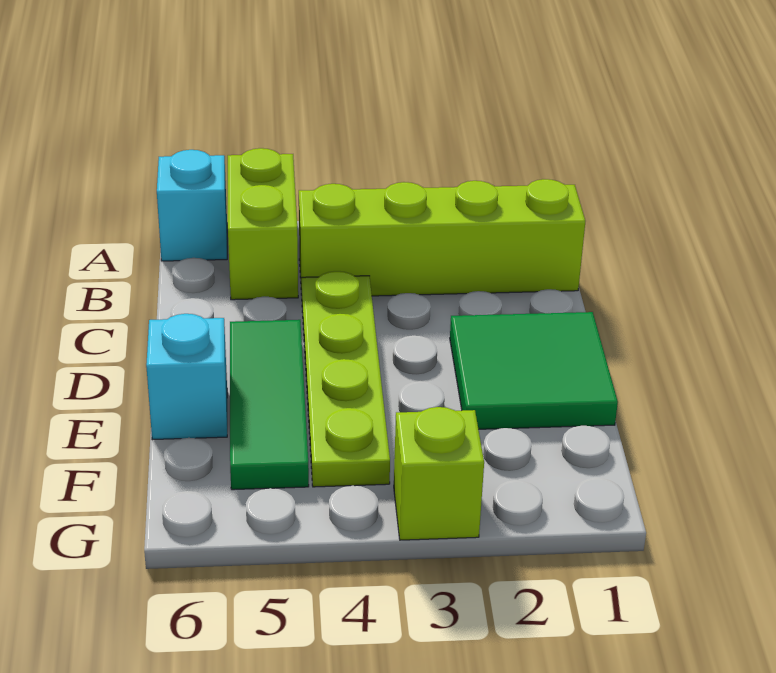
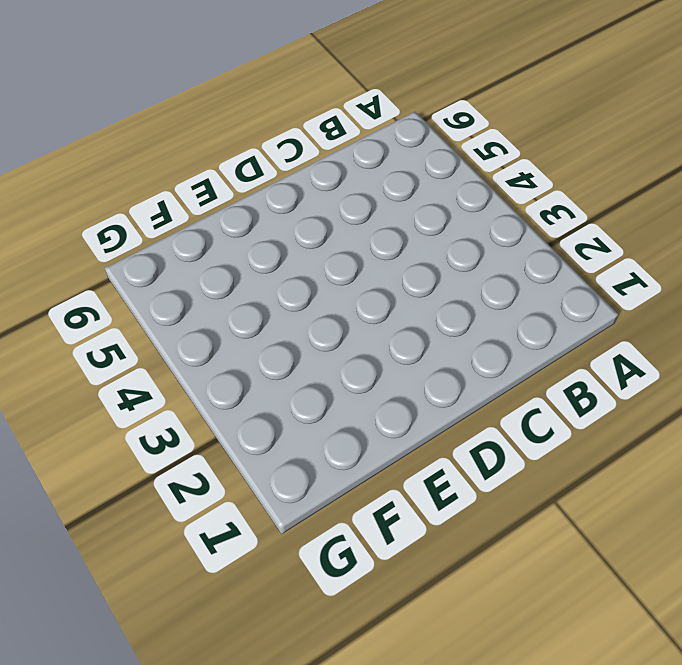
none -> lime brick A5:B5 level 1
none -> cyan brick A6 level 1

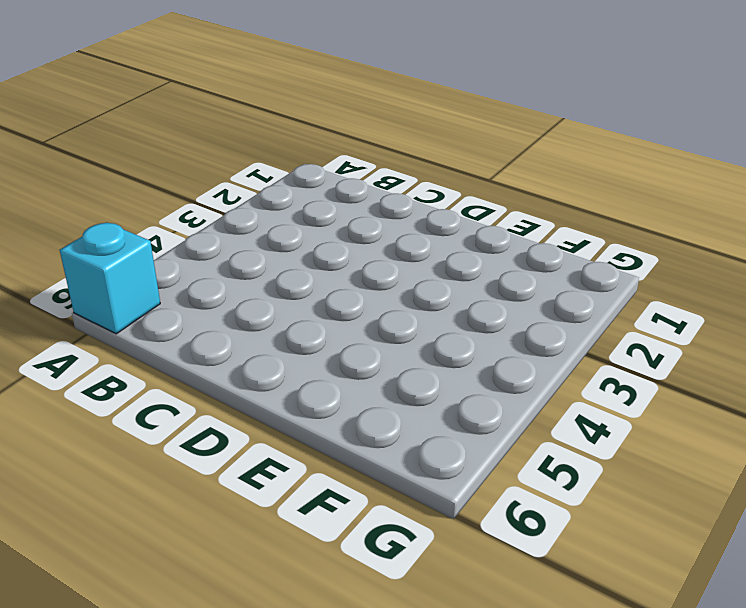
none -> lime brick A5:B5 level 1
none -> lime brick B1:B4 level 1

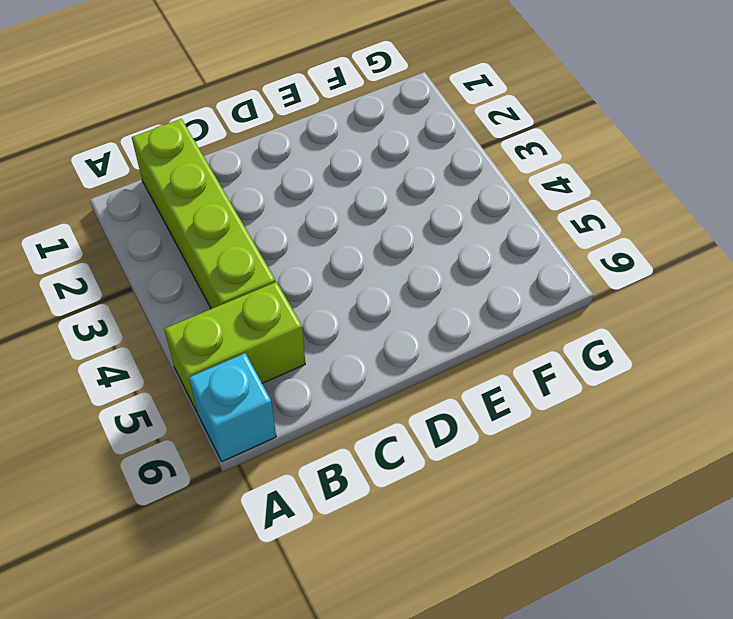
none -> lime plate C4:F4 level 1
none -> green tile D1:E2 level 1

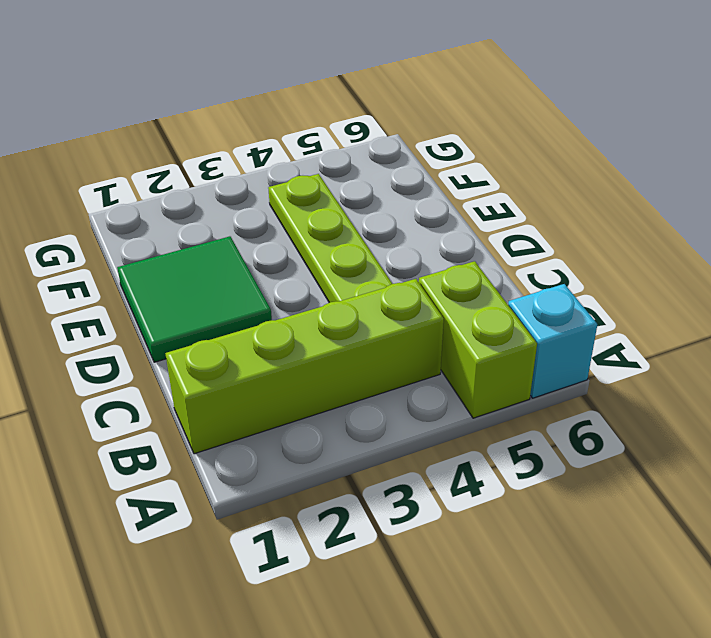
none -> green tile D5:F5 level 1
none -> cyan brick E6 level 1

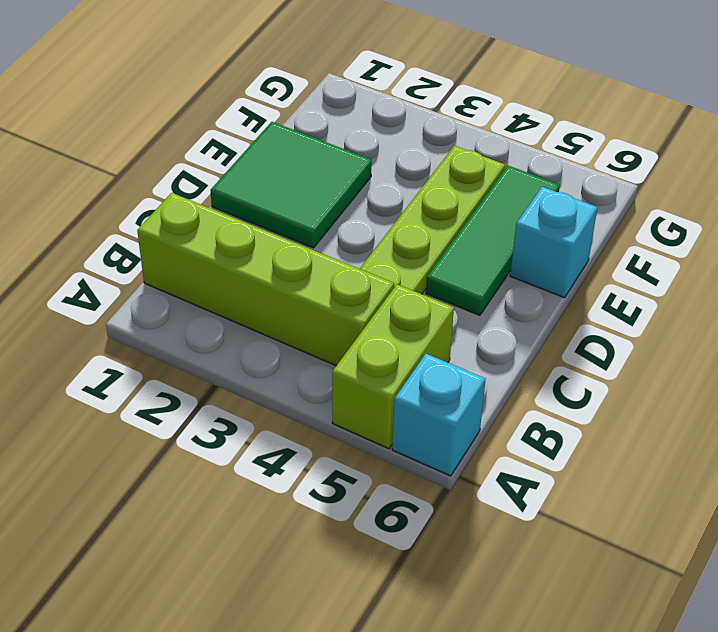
none -> lime brick G3 level 1

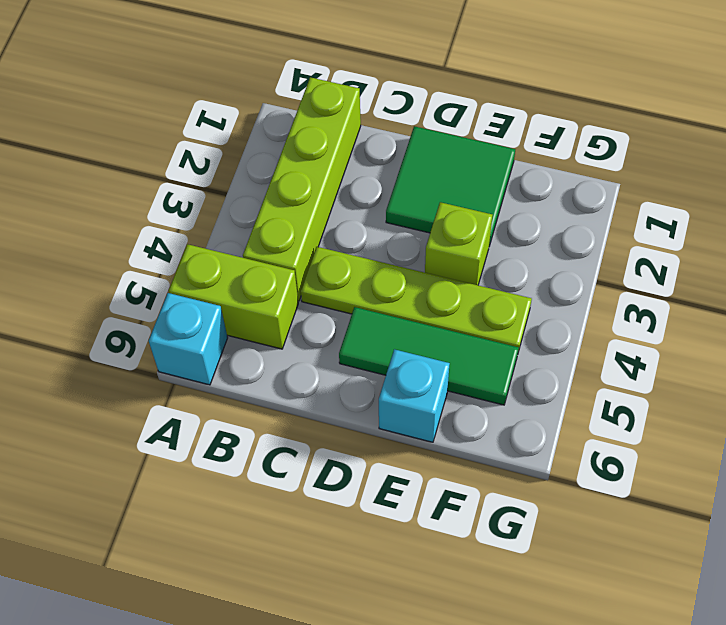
lime brick E3 level 1 -> lime brick G3 level 1

